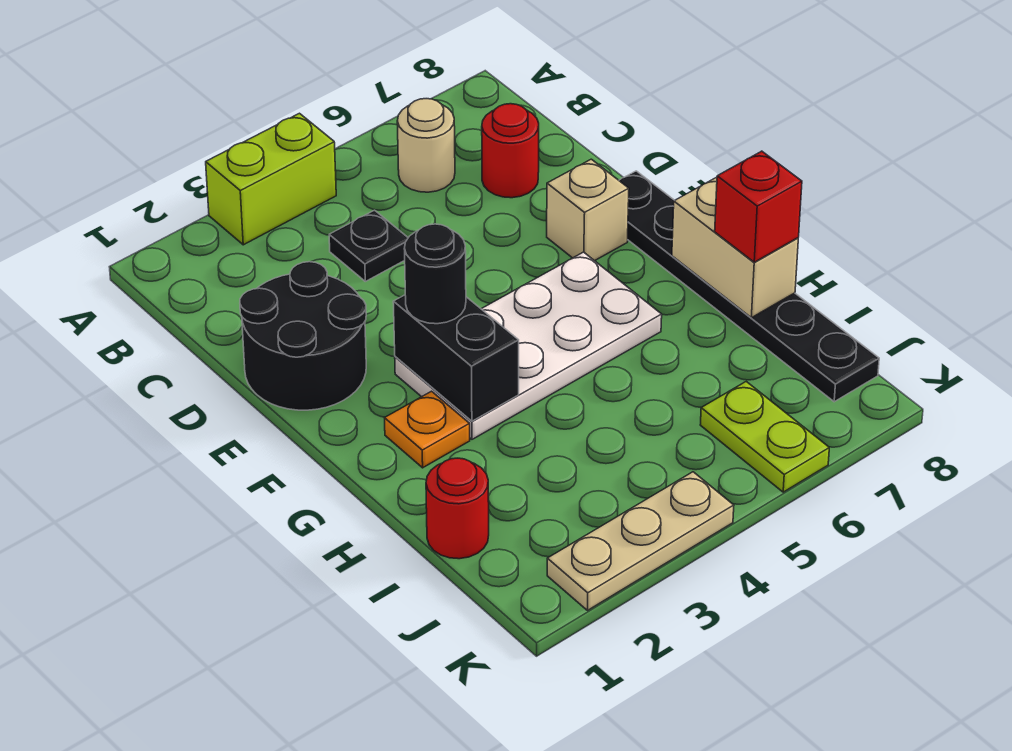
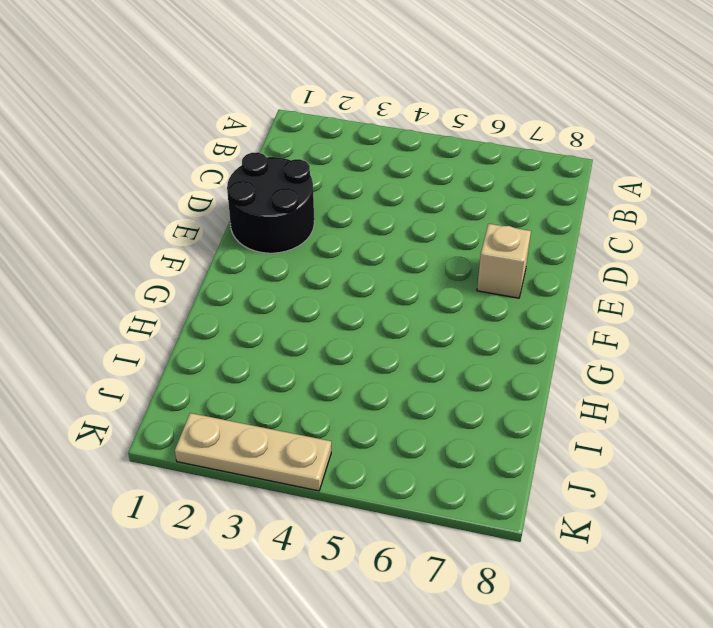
none -> lime brick A3:A4 level 1
none -> tan round brick B6 level 1
none -> black plate C4 level 1

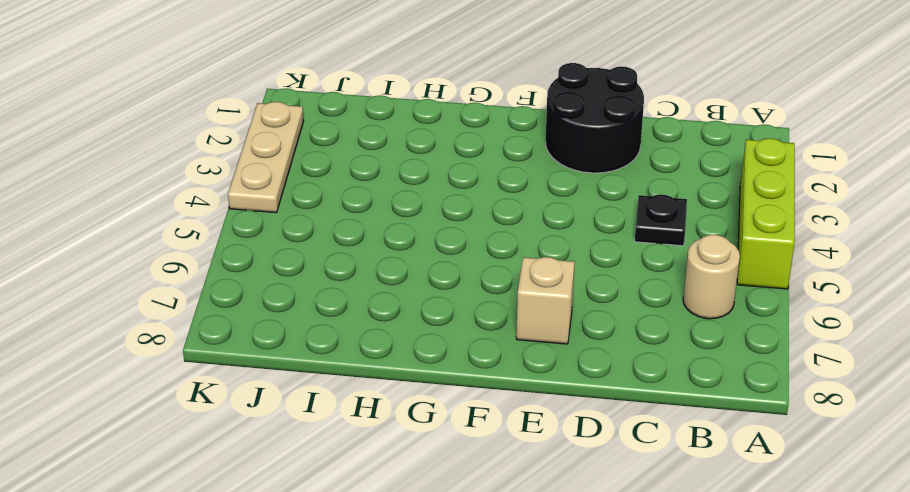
lime brick A3:A5 level 1 -> lime brick A3:A4 level 1
none -> red round brick C7 level 1
none -> black plate E8:J8 level 1
none -> white plate F3:G6 level 1

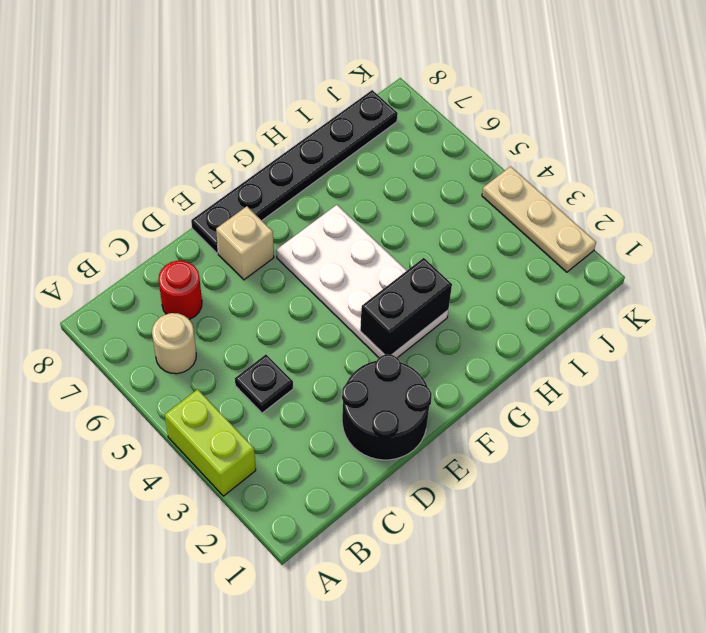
none -> orange plate G2 level 1
none -> red round brick I1 level 1
none -> lime plate J6:K6 level 1

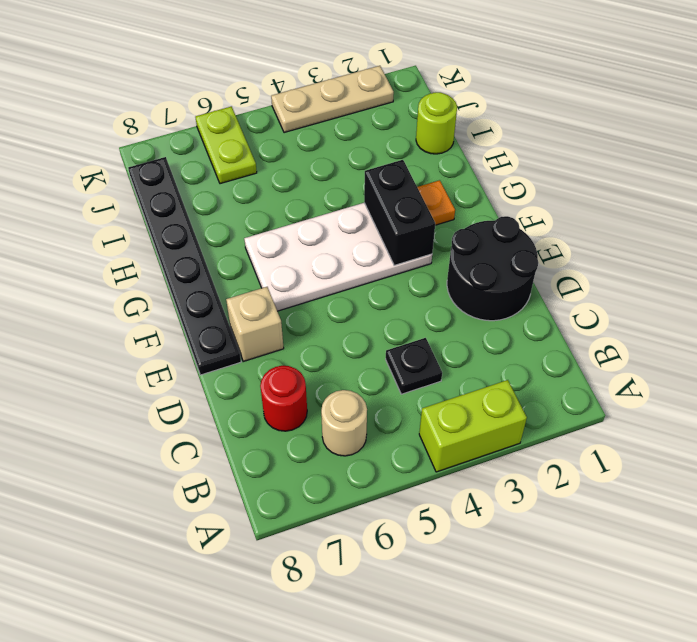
lime round brick I1 level 1 -> red round brick I1 level 1
none -> tan brick G8:H8 level 2
none -> black round brick F3 level 3
none -> red brick H8 level 3

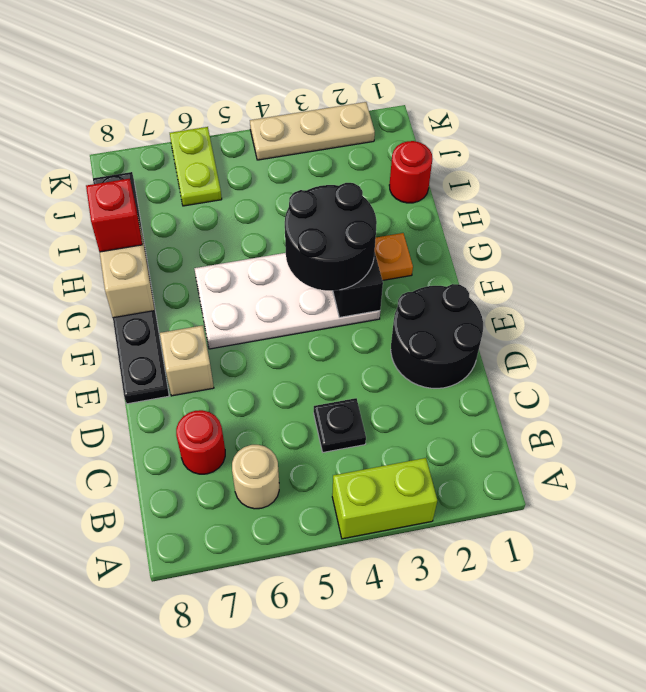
black round brick F3:G4 level 3 -> black round brick F3 level 3

